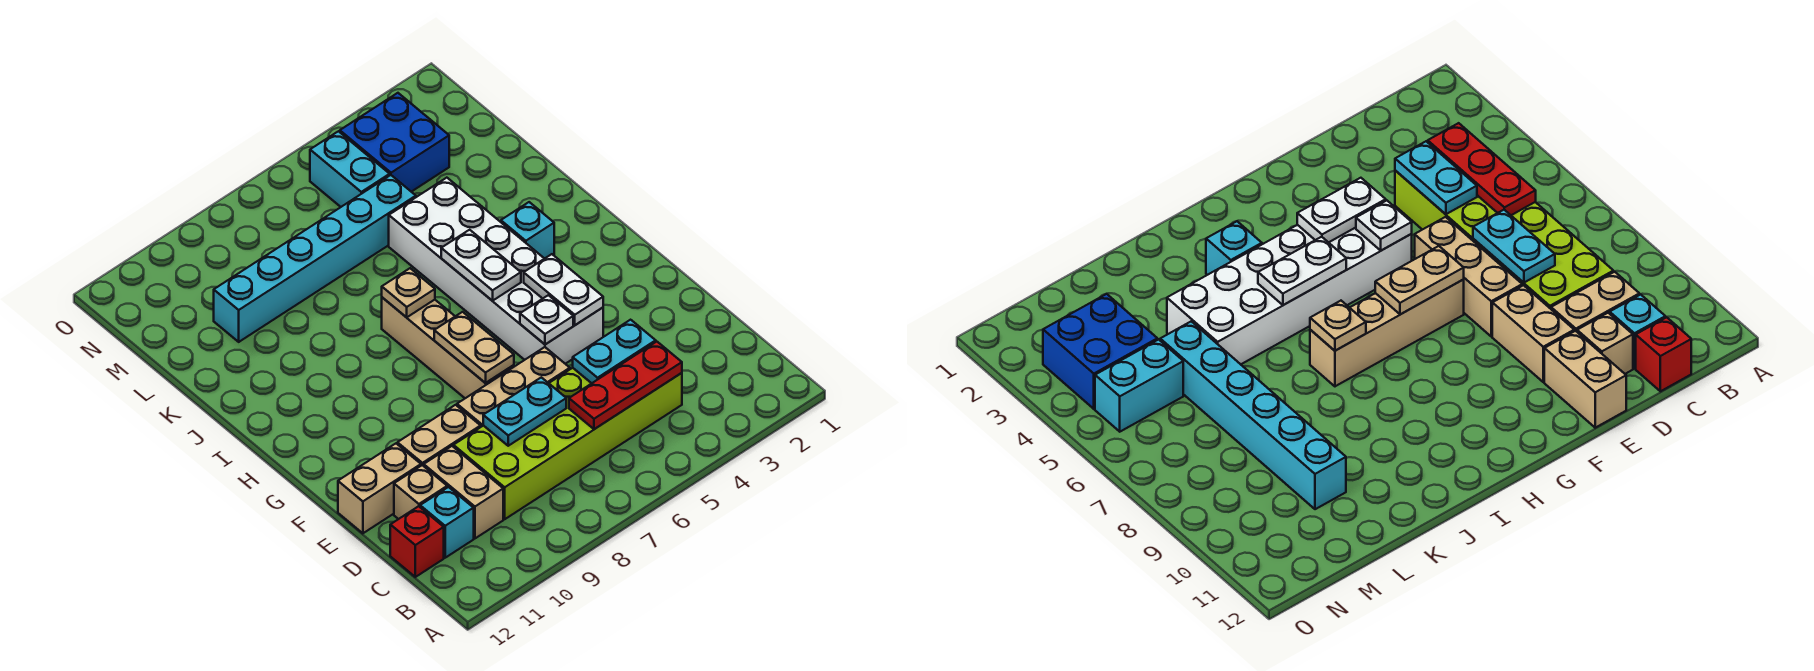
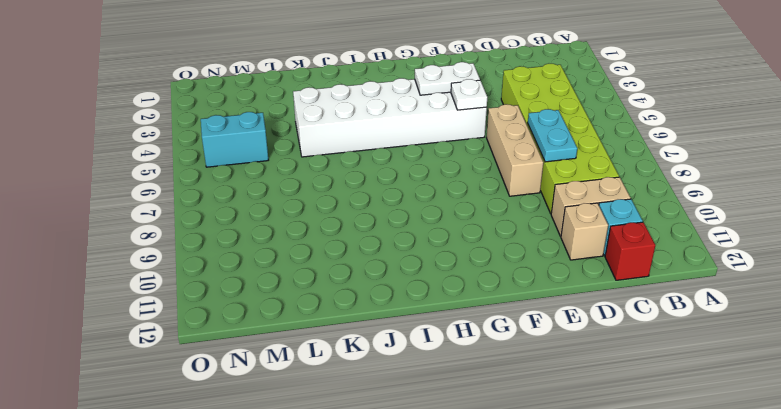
none -> tan brick E9:E10 level 1
none -> tan brick E11:E12 level 1
none -> tan brick F7:I7 level 1

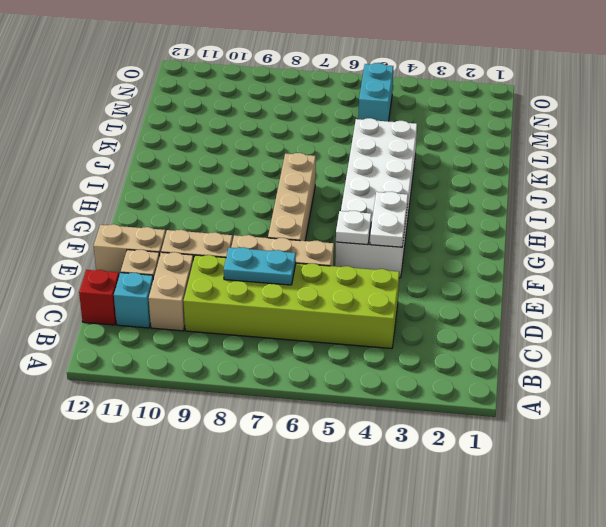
none -> cyan brick I3 level 1
none -> cyan brick L5:L10 level 1
none -> blue brick M3:N4 level 1

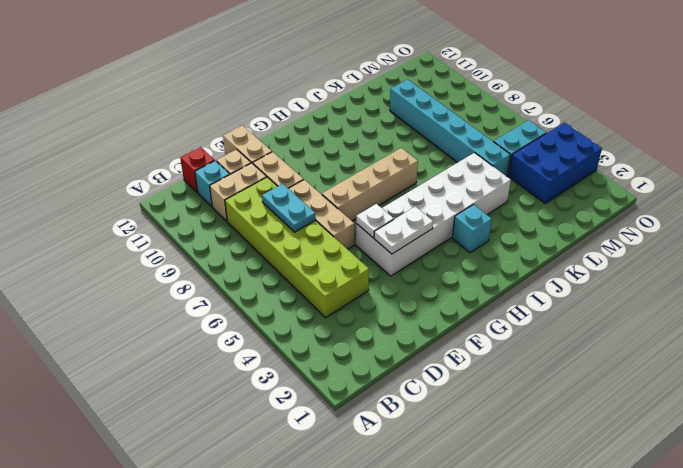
blue brick M3:O4 level 1 -> blue brick M3:N4 level 1
none -> red plate C4:C6 level 2
none -> cyan plate D4:D5 level 2
none -> tan plate F7:G7 level 2

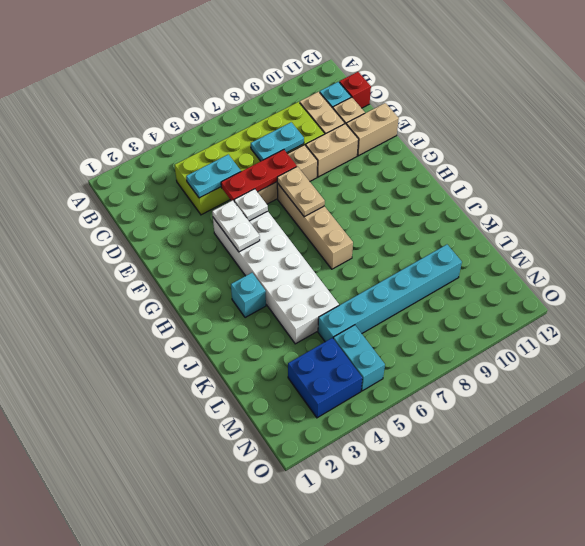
red plate E5:E7 level 2 -> red plate C4:C6 level 2
none -> white plate H5:I5 level 2
none -> tan plate I7 level 2

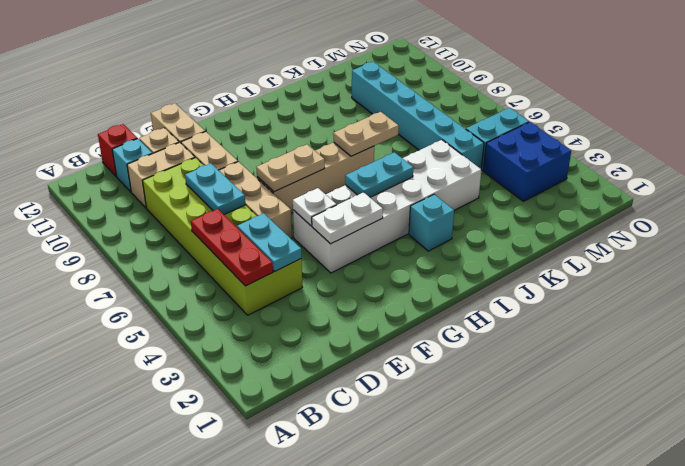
cyan plate H5:I5 level 2 -> white plate H5:I5 level 2
tan plate I7:J7 level 2 -> tan plate I7 level 2

